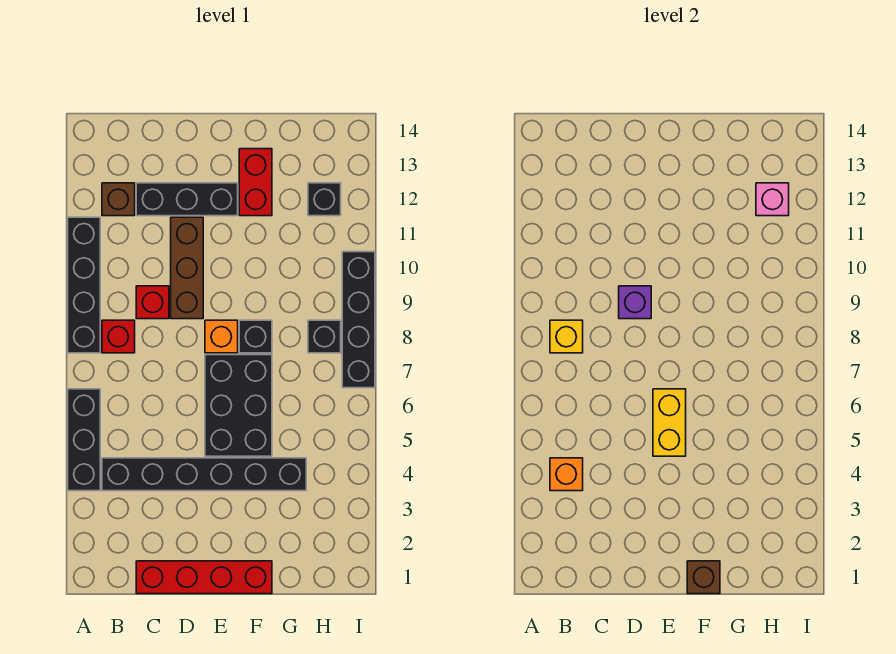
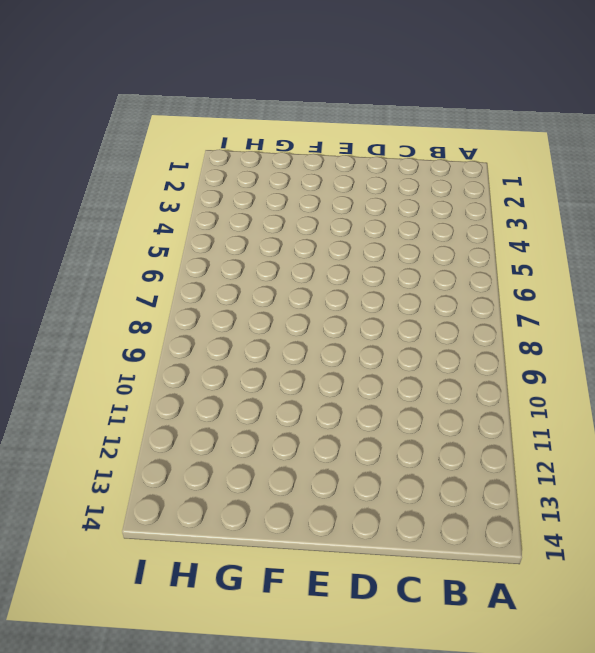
none -> black brick A4:A6 level 1
none -> black brick A8:A11 level 1
none -> black brick B4:G4 level 1

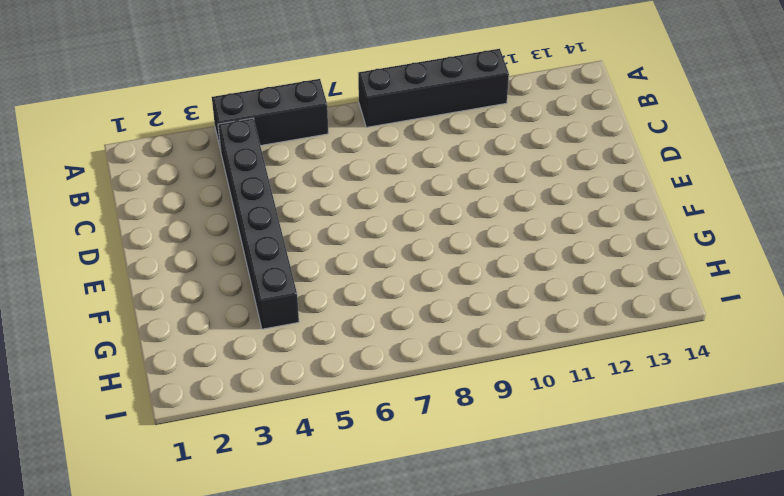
none -> red brick B8 level 1
none -> brown brick B12 level 1
none -> red brick C1:F1 level 1

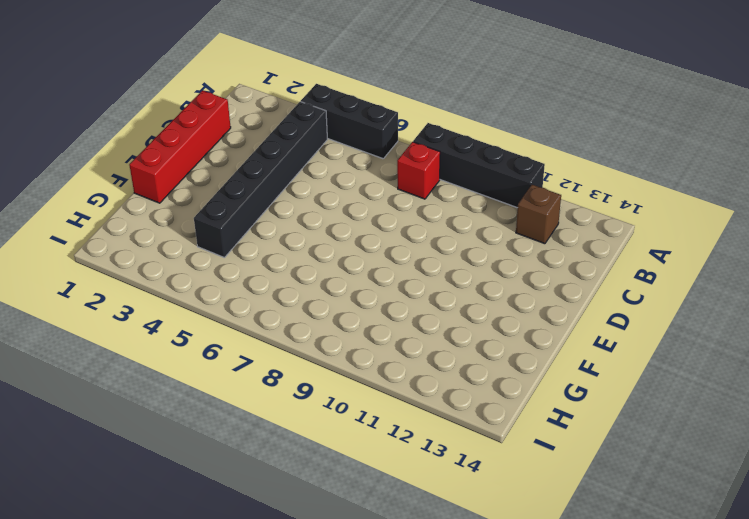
none -> red brick C9 level 1
none -> black brick C12:E12 level 1
none -> brown brick D9:D11 level 1

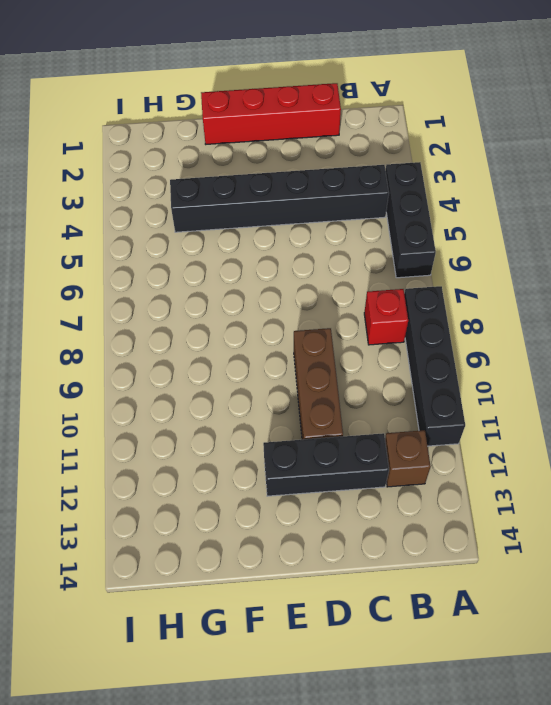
none -> red brick C9 level 1
none -> black brick E5:F7 level 1
none -> orange brick E8 level 1

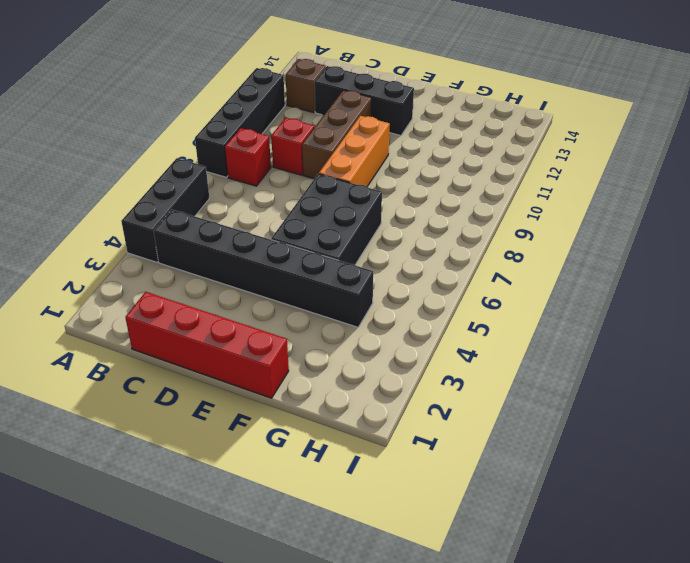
orange brick E8:E10 level 1 -> orange brick E8 level 1
none -> black brick F8 level 1
none -> red brick F12:F13 level 1
none -> black brick H8 level 1

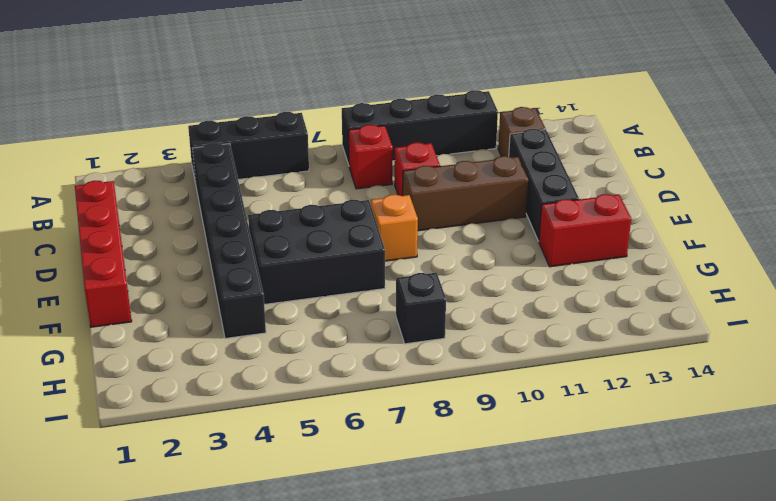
none -> black brick F8 level 1
none -> black brick H12 level 1
none -> black brick I7:I10 level 1

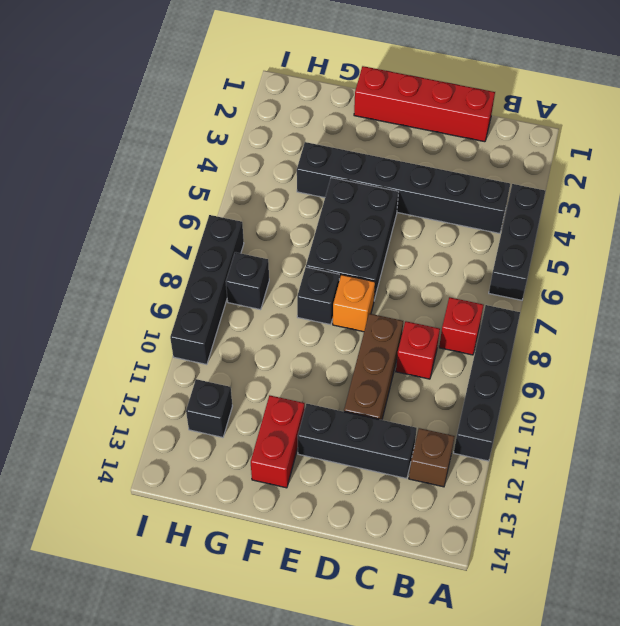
none -> orange brick B4 level 2
none -> yellow brick B8 level 2
none -> purple brick D9 level 2

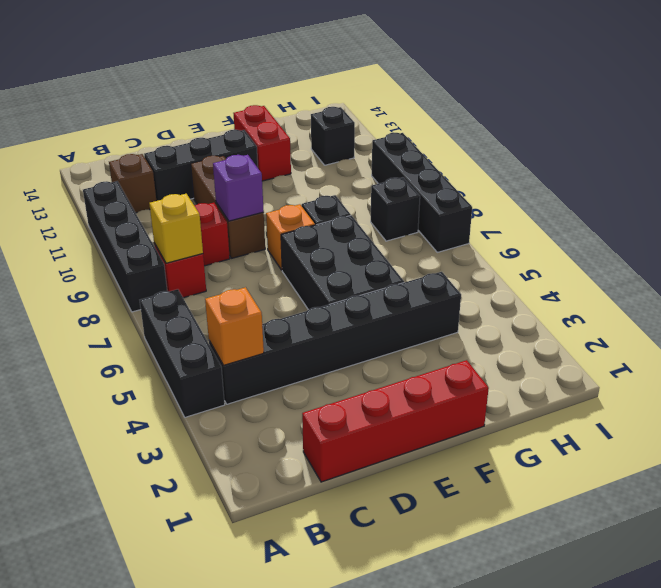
none -> yellow brick E5:E6 level 2
none -> brown brick F1 level 2
none -> pink brick H12 level 2

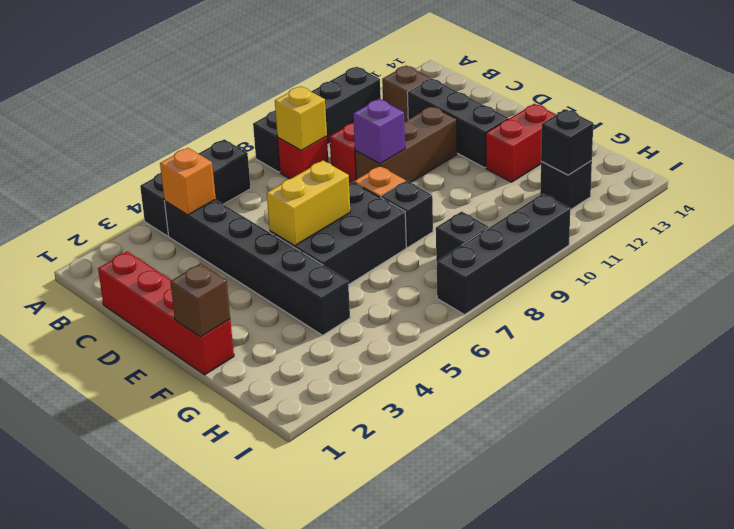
black brick H12 level 2 -> pink brick H12 level 2

